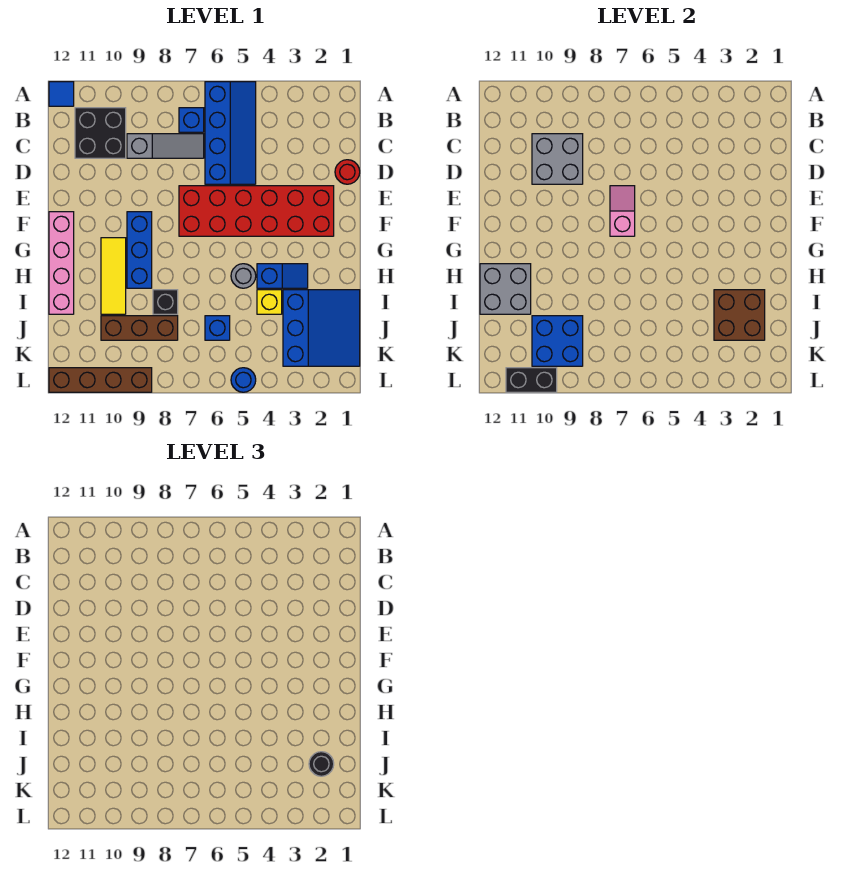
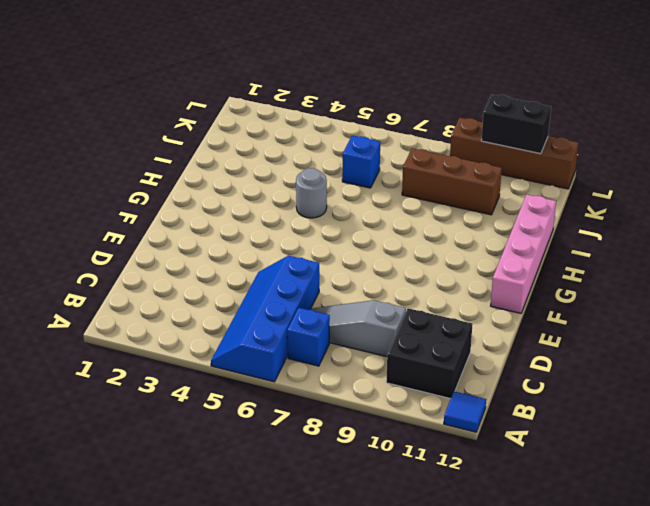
none -> red round brick D1 level 1
none -> red brick E2:F7 level 1
none -> blue brick F9:H9 level 1

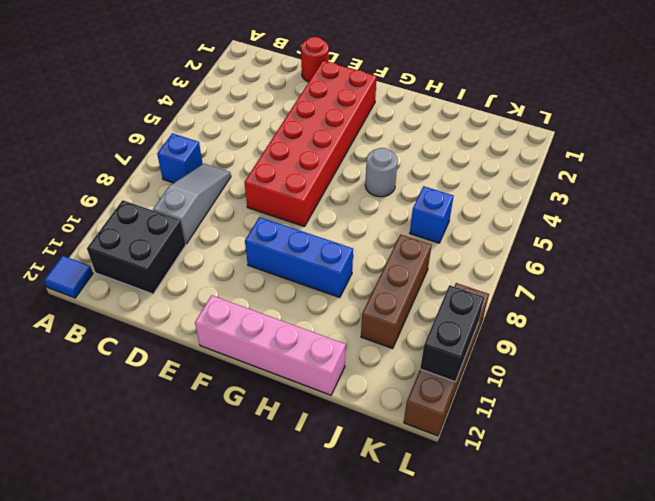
none -> blue slope A5:D6 level 1 top 6
none -> yellow tile G10:I10 level 1
none -> blue slope H3:H4 level 1 top 4

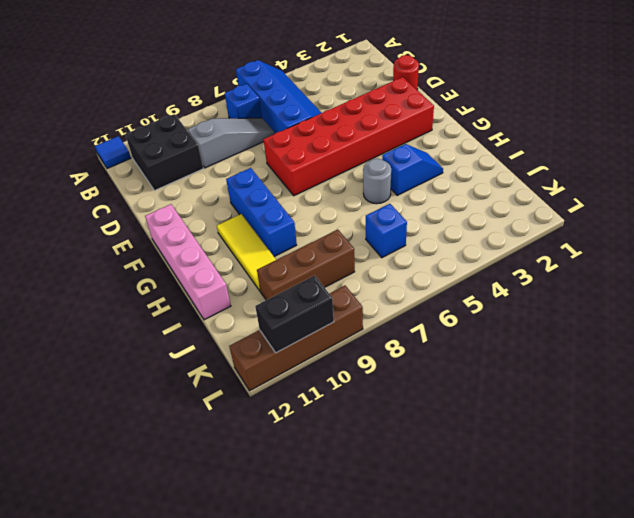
none -> blue slope I1:K3 level 1 top 3
none -> yellow brick I4 level 1
none -> black brick I8 level 1

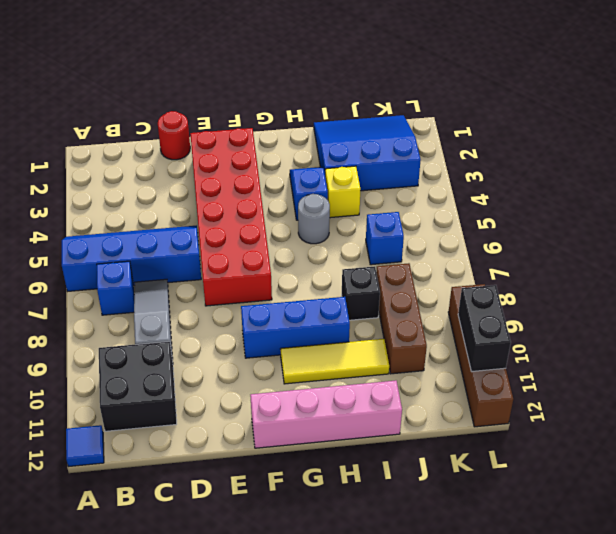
none -> blue round brick L5 level 1
none -> grey brick C9:D10 level 2
none -> pink slope E7:F7 level 2 top F

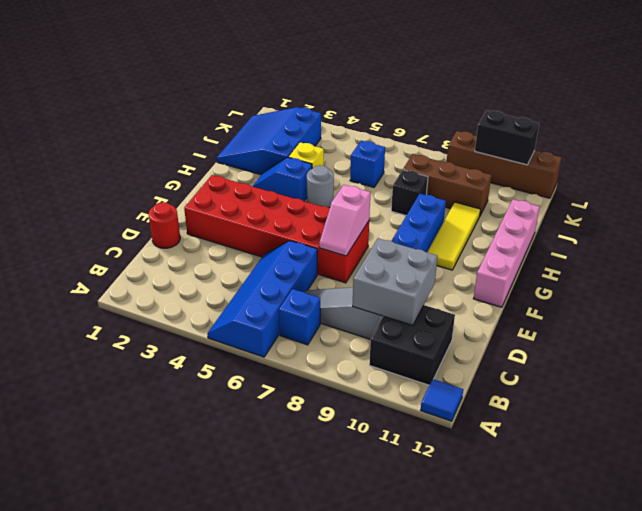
none -> blue round brick L5 level 1
none -> grey brick H11:I12 level 2
none -> brown brick I2:J3 level 2

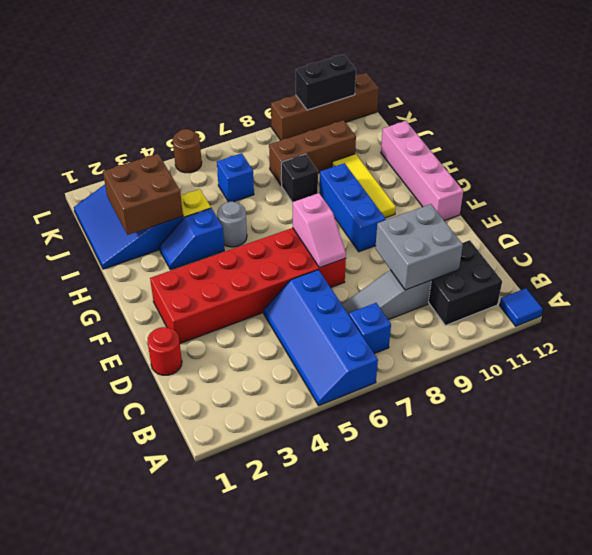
brown round brick L5 level 1 -> blue round brick L5 level 1
none -> grey brick H11:I12 level 2
none -> blue brick J9:K10 level 2
none -> black round brick J2 level 3

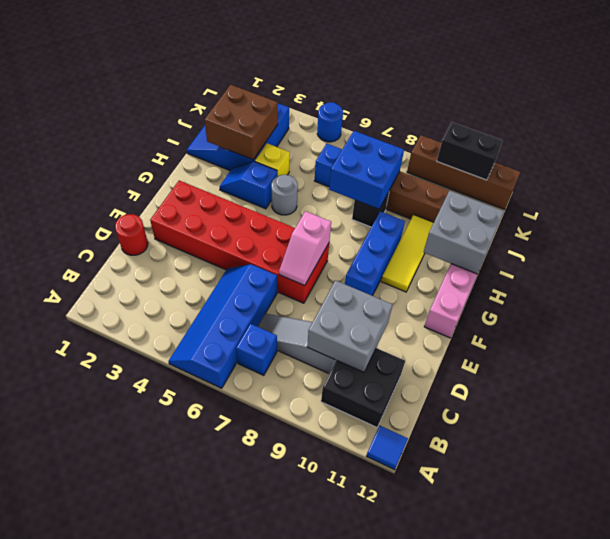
blue brick I7:J8 level 2 -> blue brick J9:K10 level 2
none -> black round brick J2 level 3

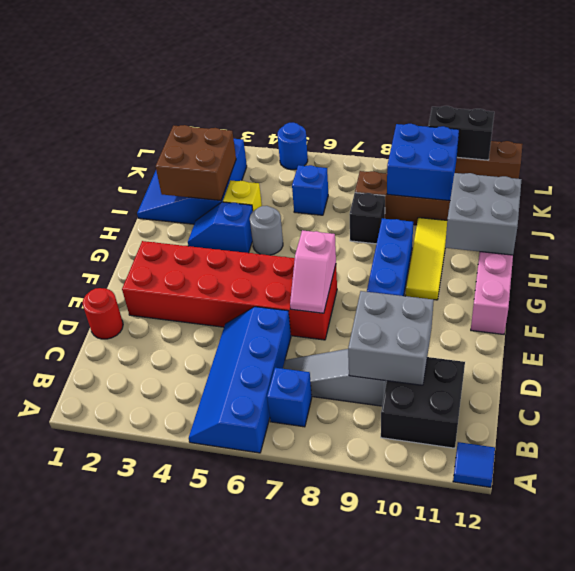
none -> black round brick J2 level 3

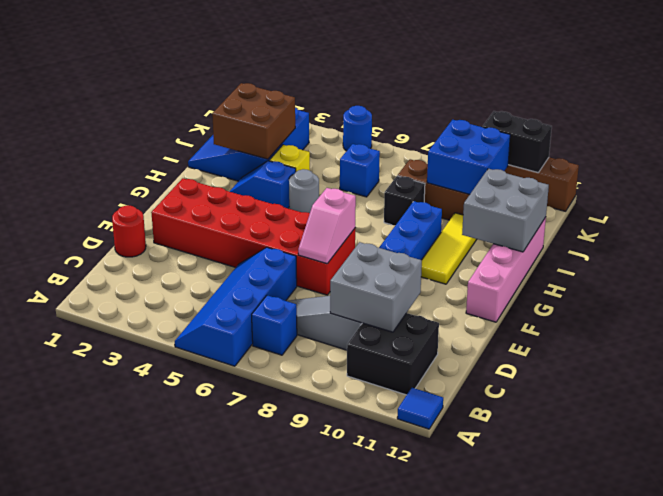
none -> black round brick J2 level 3

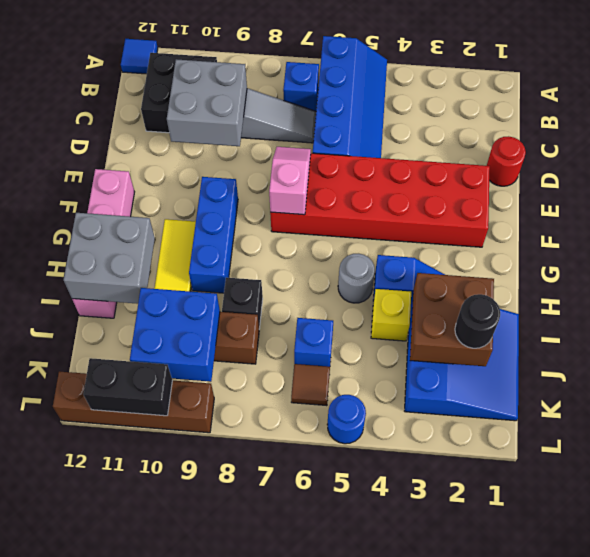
brown tile K6 level 1 -> none

